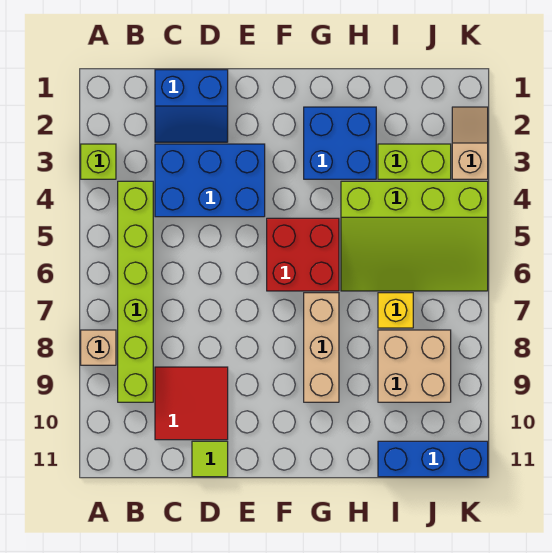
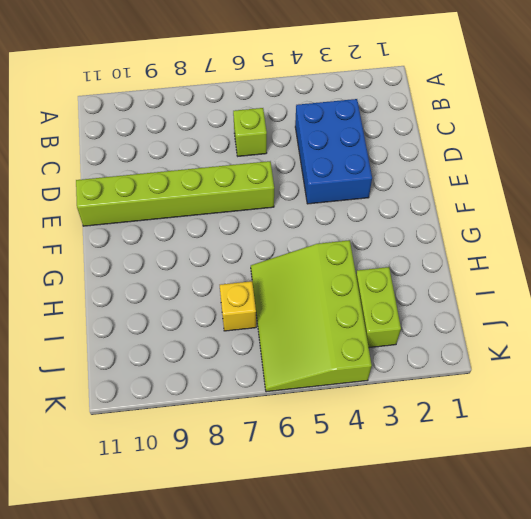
lime brick C6 level 1 -> lime brick A3 level 1
lime brick E6:E11 level 1 -> lime brick B4:B9 level 1
none -> tan brick A8 level 1
none -> blue slope C1:D2 level 1 top 1
none -> red tile C9:D10 level 1

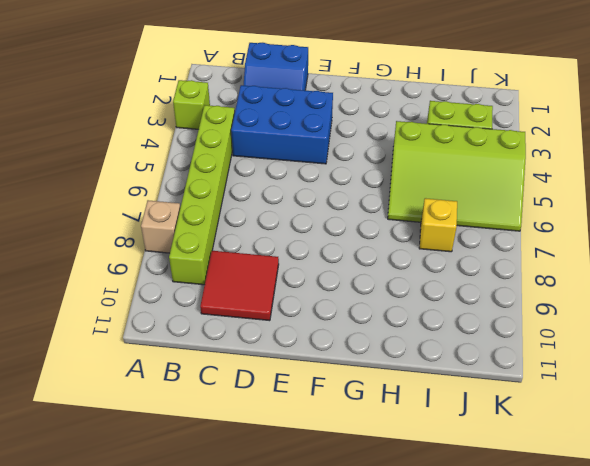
none -> lime tile D11 level 1
none -> red brick F5:G6 level 1
none -> blue brick G2:H3 level 1

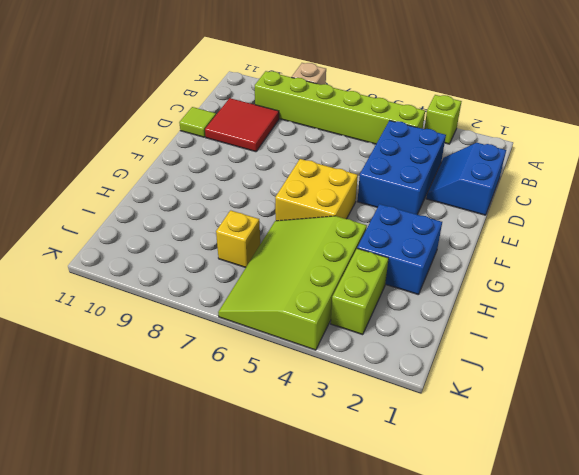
yellow brick F5:G6 level 1 -> red brick F5:G6 level 1
none -> tan brick G7:G9 level 1
none -> tan brick I8:J9 level 1
none -> blue brick I11:K11 level 1

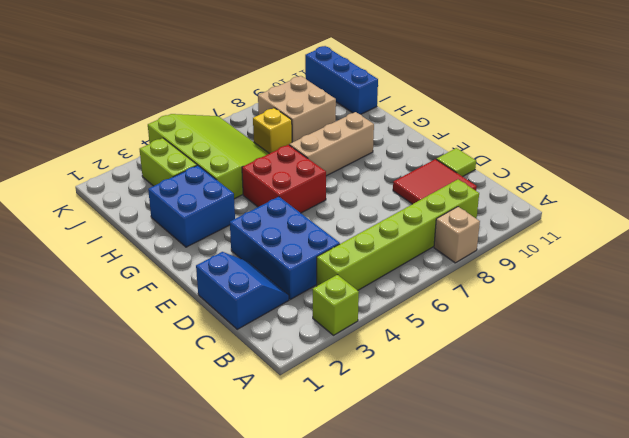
none -> tan slope K2:K3 level 1 top 3

